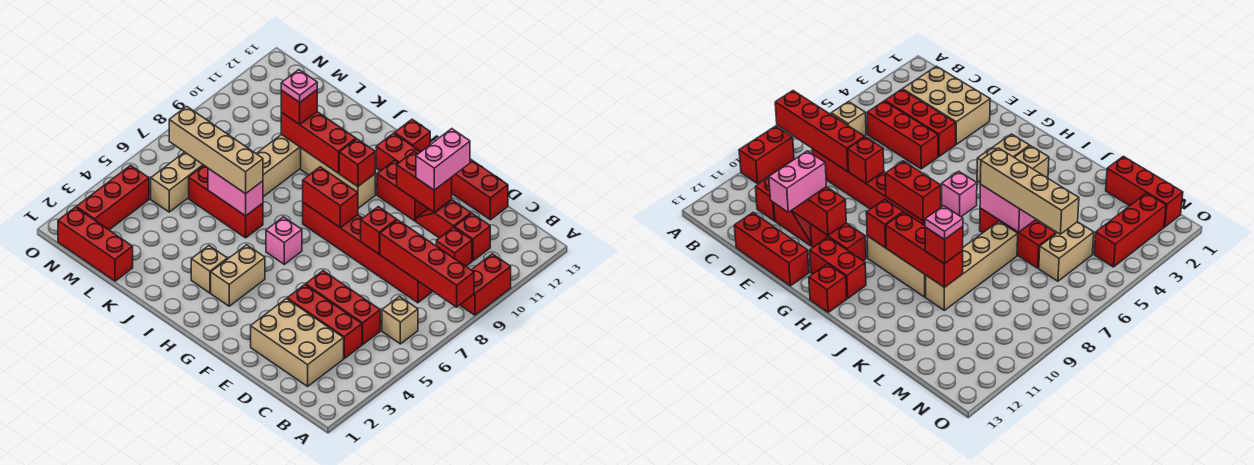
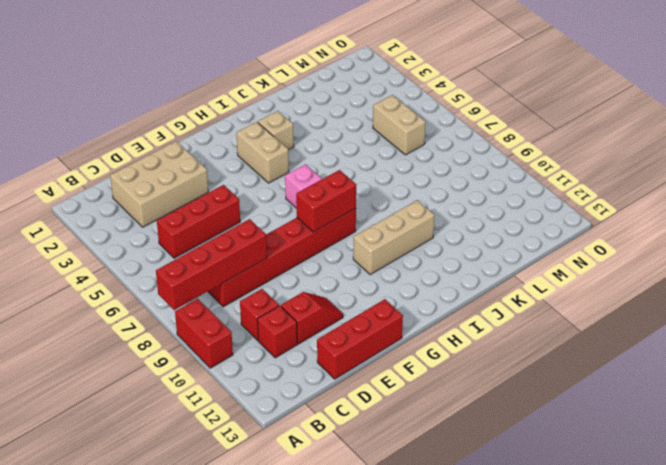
none -> tan brick B6 level 1
none -> red brick C4:E4 level 1
none -> red brick F11:G11 level 1
none -> red brick G12:H12 level 1

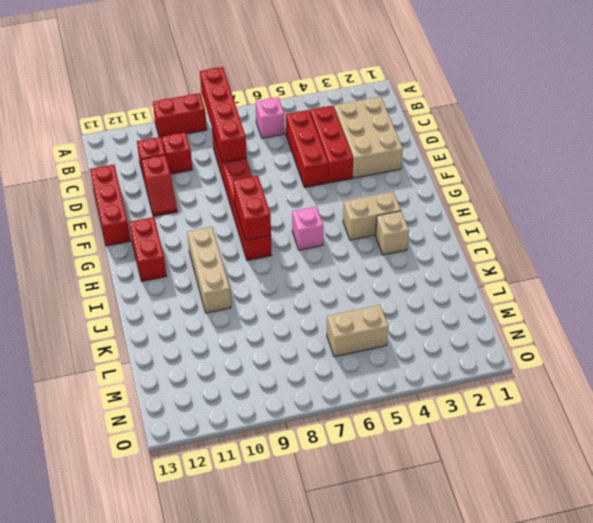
pink brick B6 level 1 -> tan brick B6 level 1
none -> red brick F11:G11 level 1
none -> red brick H13 level 1
none -> red brick J6:L6 level 1
none -> tan brick K7:K10 level 1

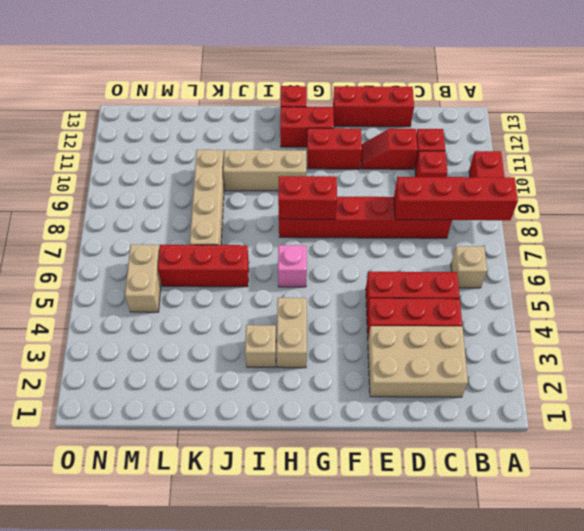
none -> red brick L1:N1 level 1
none -> red brick N2:N4 level 1
none -> red brick E8 level 2
none -> red brick E11:F11 level 2

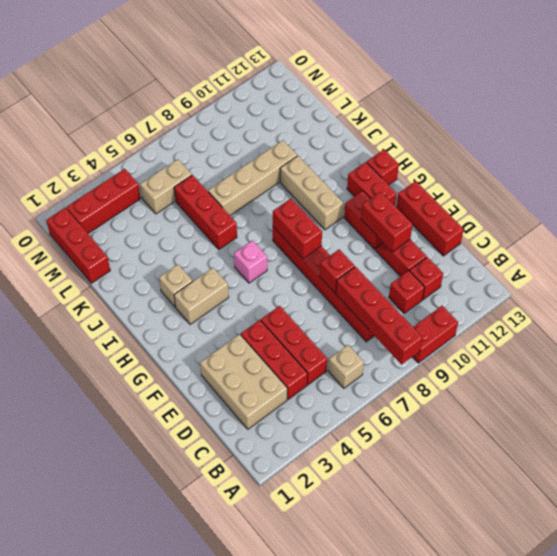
none -> red brick H10 level 2
none -> red brick I10:K10 level 2
none -> pink brick J6:K6 level 2
none -> pink brick E11:E12 level 3

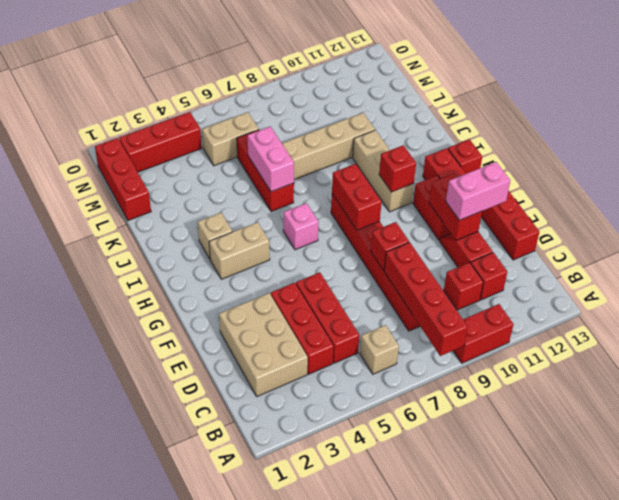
none -> red brick I10:K10 level 2
none -> tan brick J6:M6 level 3
none -> red brick K10 level 3
none -> pink plate K10 level 4

